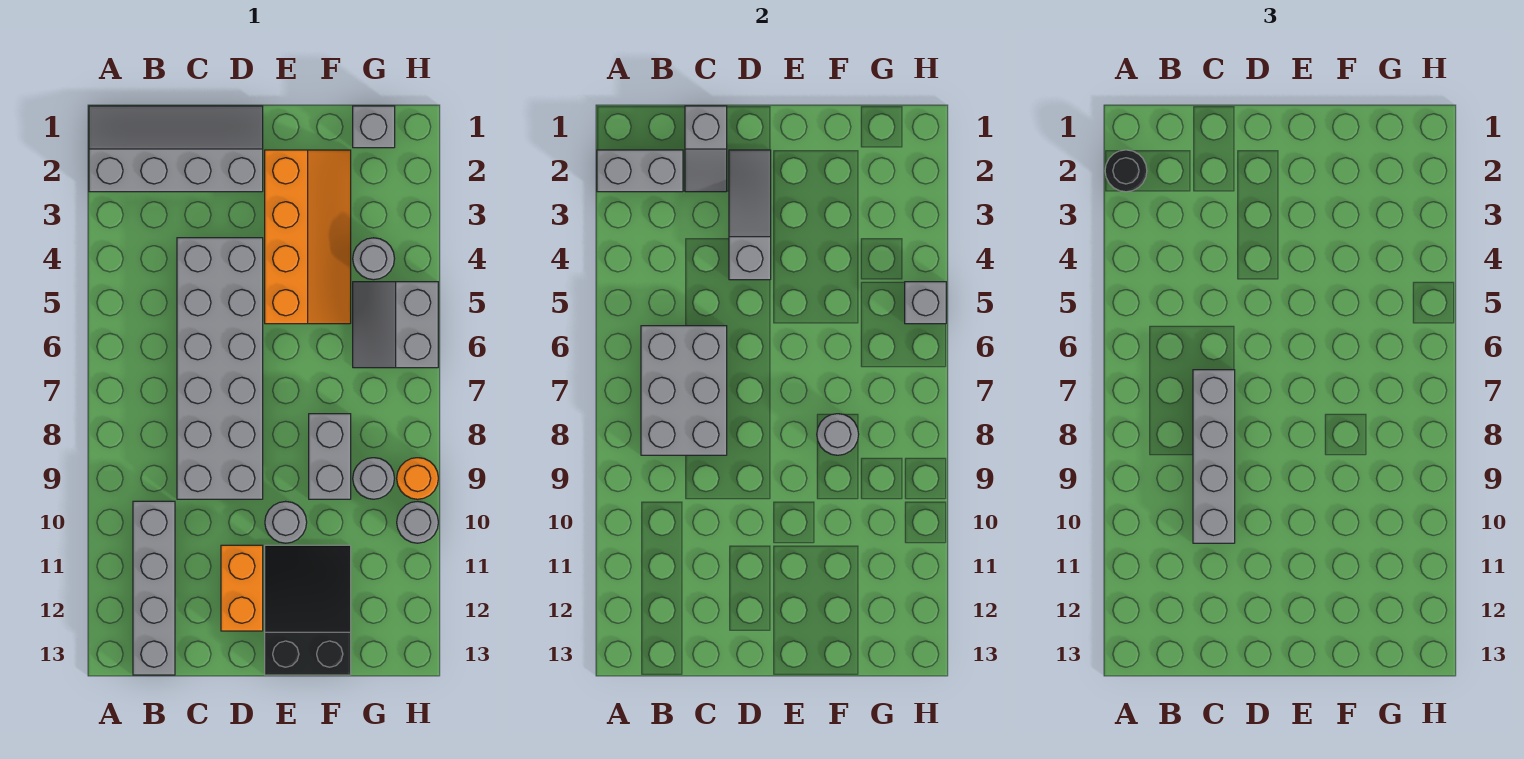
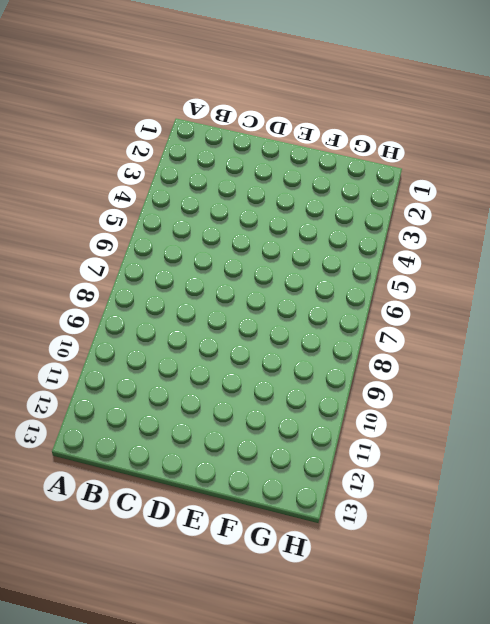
none -> grey slope A1:D2 level 1 top 2
none -> grey brick B10:B13 level 1
none -> grey brick C4:D9 level 1

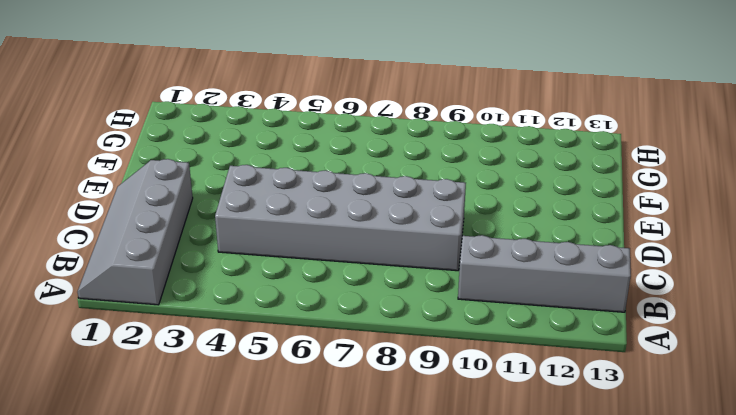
none -> orange brick D11:D12 level 1
none -> orange slope E2:F5 level 1 top E
none -> grey round brick E10 level 1

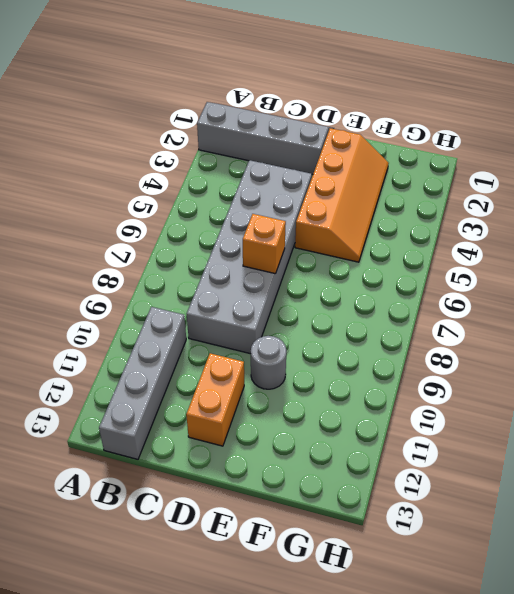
orange brick D7 level 2 -> none
none -> black slope E11:F13 level 1 top 13
none -> grey brick F8:F9 level 1
none -> grey brick G1 level 1

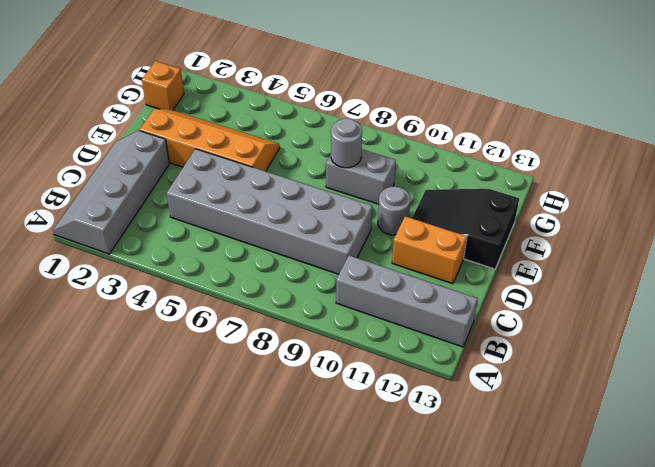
orange brick G1 level 1 -> grey brick G1 level 1
none -> grey round brick G4 level 1
none -> grey slope G5:H6 level 1 top H
none -> grey round brick G9 level 1

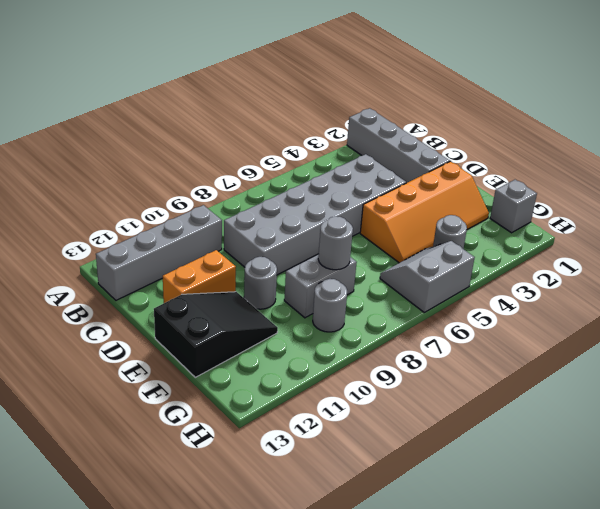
none -> orange round brick H9 level 1
none -> grey round brick H10 level 1
none -> grey brick A2:B2 level 2

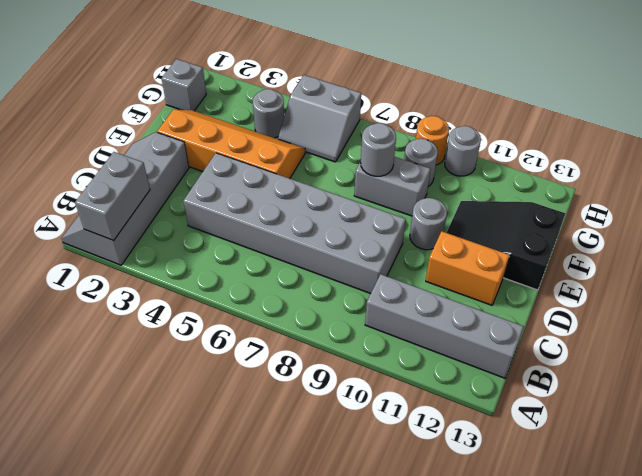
none -> grey brick B6:C8 level 2
none -> grey slope C1:C2 level 2 top 1
none -> grey slope D2:D4 level 2 top 4

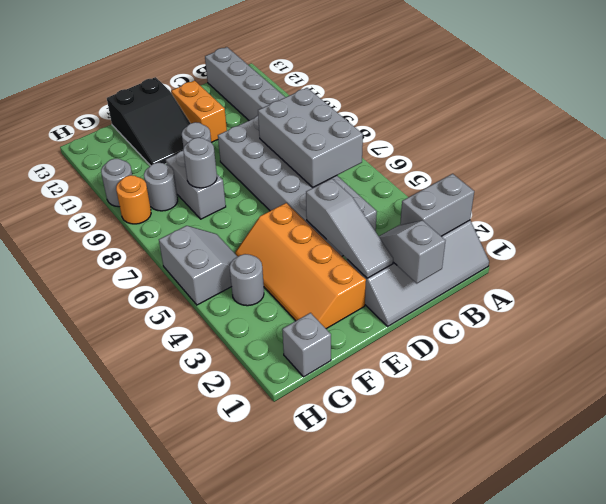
none -> grey brick H5 level 2
none -> black round brick A2 level 3
none -> grey brick C7:C10 level 3

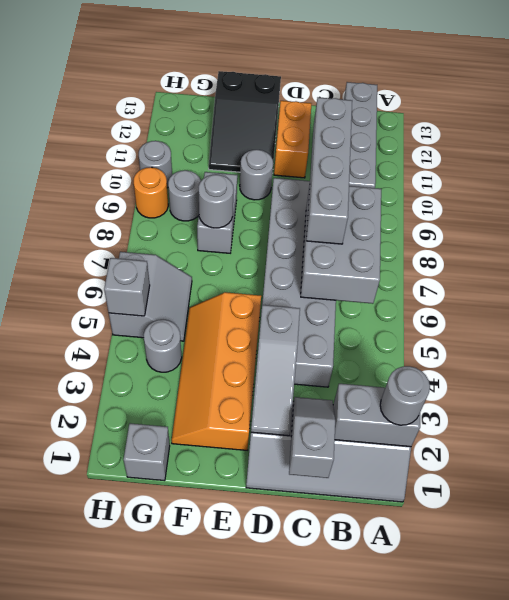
grey round brick A2 level 3 -> black round brick A2 level 3

